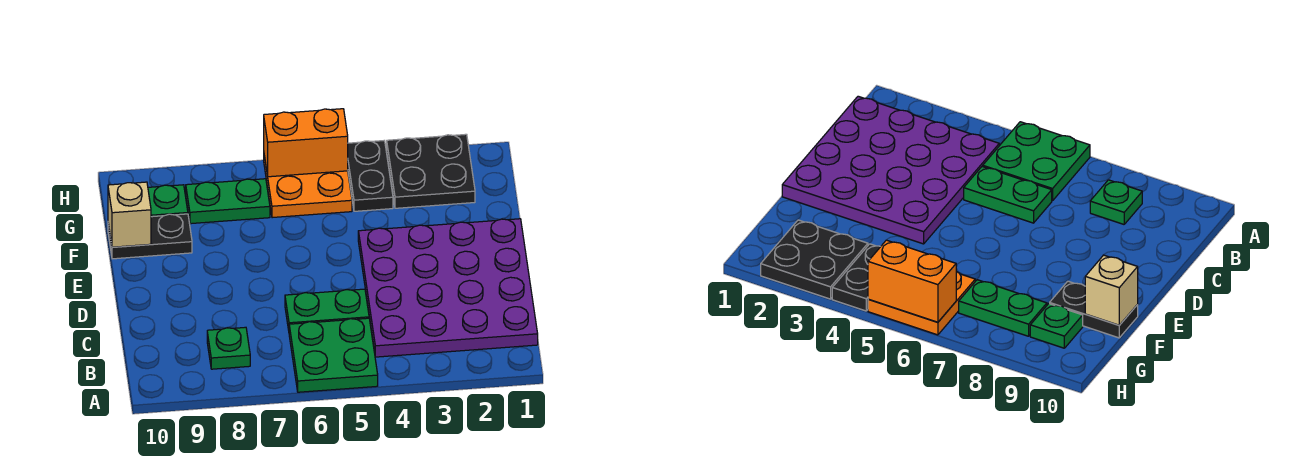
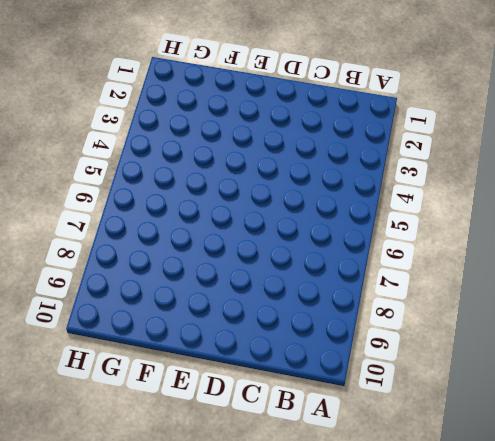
none -> green plate A5:B6 level 1
none -> purple plate B1:E4 level 1
none -> green plate B8 level 1

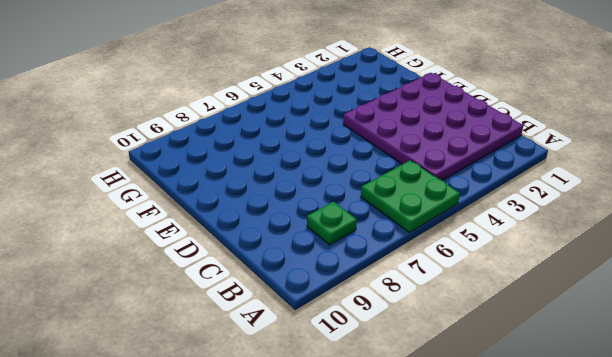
none -> green plate C5:C6 level 1
none -> black plate F9:F10 level 1
none -> black plate G2:H3 level 1

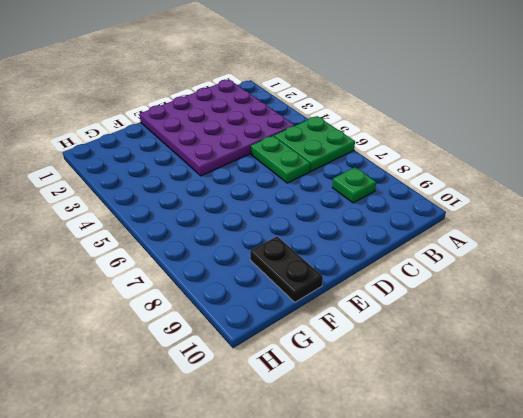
none -> black plate G2:H3 level 1
none -> black plate G4:H4 level 1
none -> orange plate G5:H6 level 1

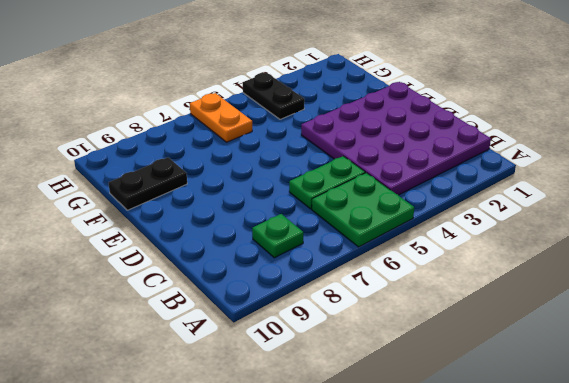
orange plate G6:H6 level 1 -> orange plate G5:H6 level 1
none -> black plate G2:H3 level 1
none -> green plate G7:G8 level 1
none -> green plate G9 level 1

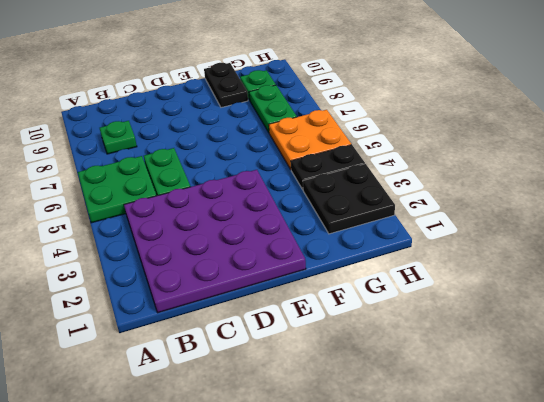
none -> tan brick F10 level 2
none -> orange brick H5:H6 level 2

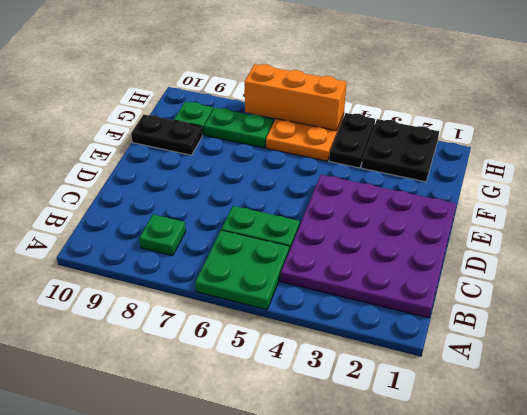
orange brick H5:H7 level 2 -> orange brick H5:H6 level 2
none -> tan brick F10 level 2

